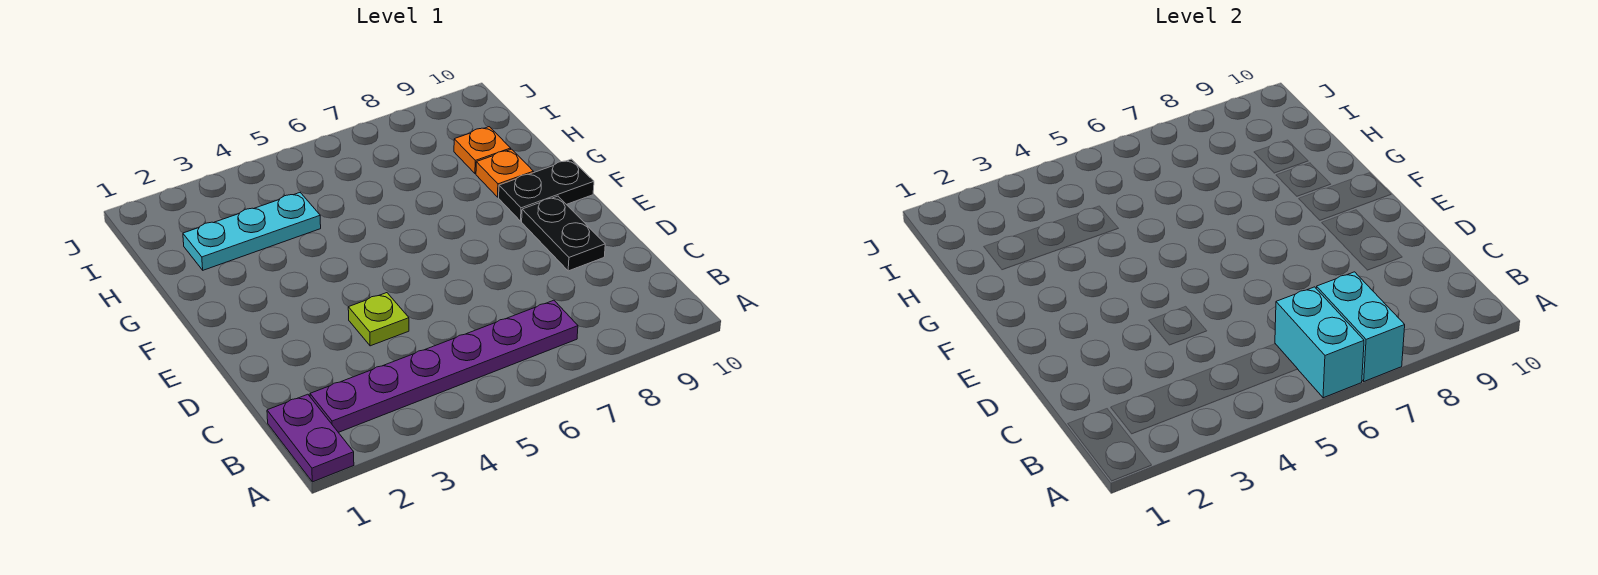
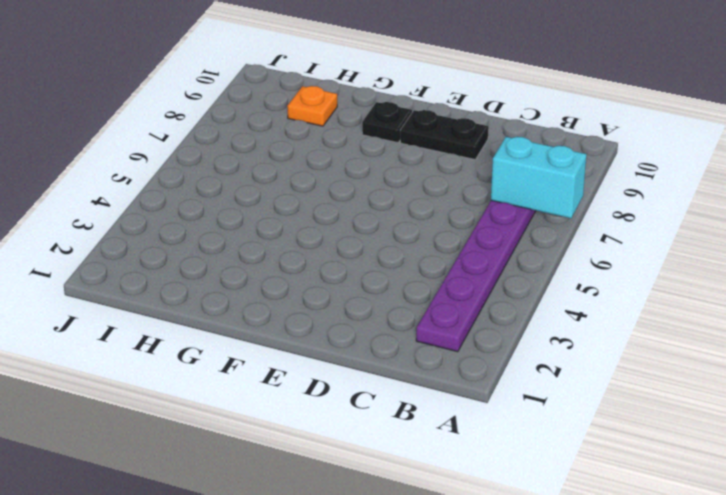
black plate F9 level 1 -> black plate F9:F10 level 1
none -> purple plate A1:B1 level 1
none -> lime plate D4 level 1

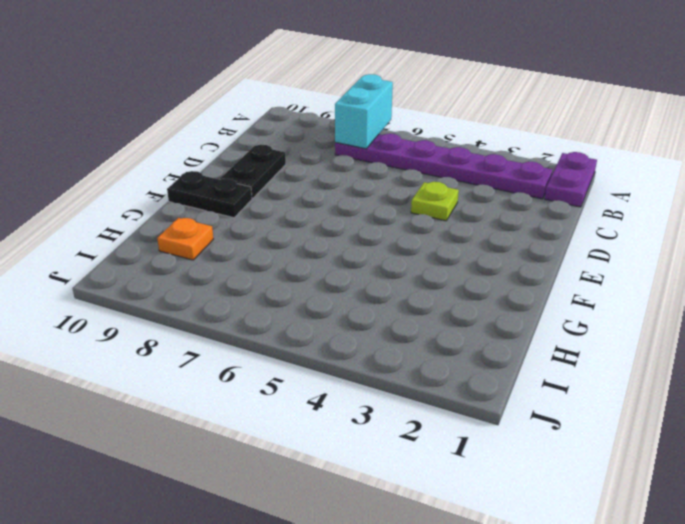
none -> orange plate G9 level 1
none -> cyan plate H2:H4 level 1

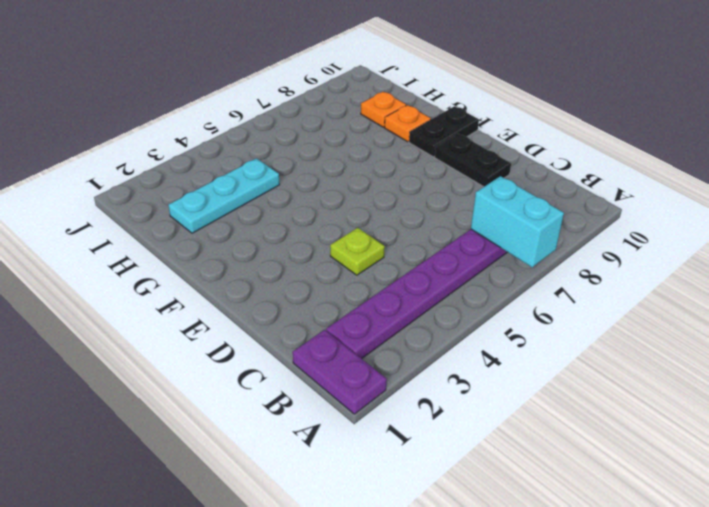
none -> cyan brick A6:B6 level 2

